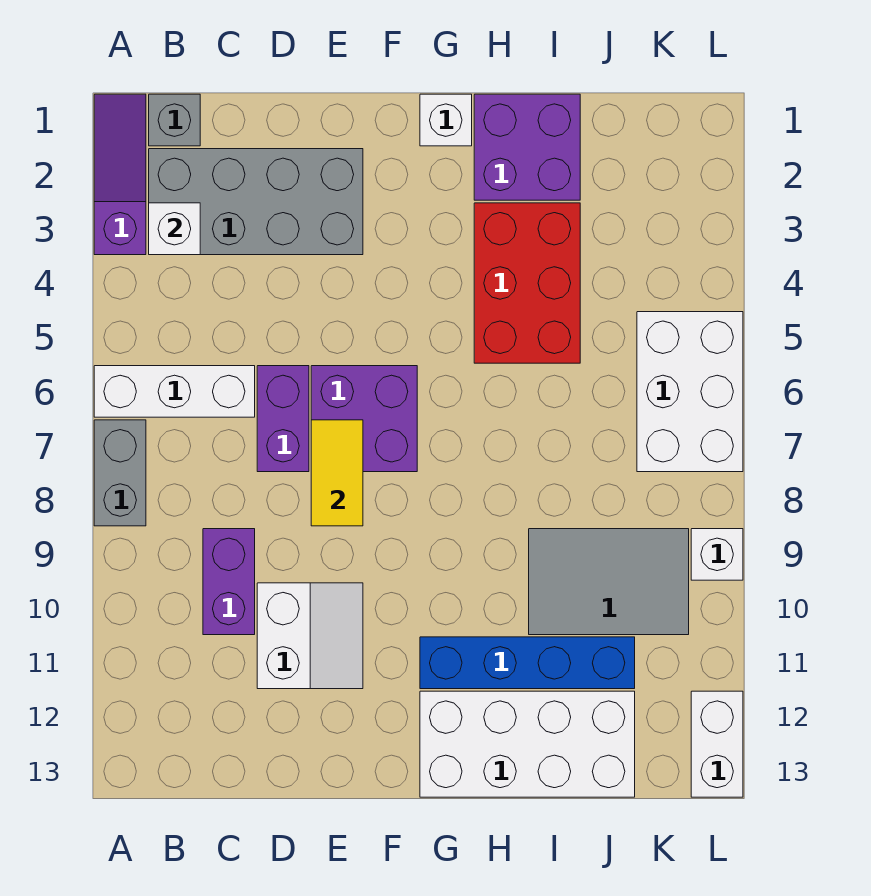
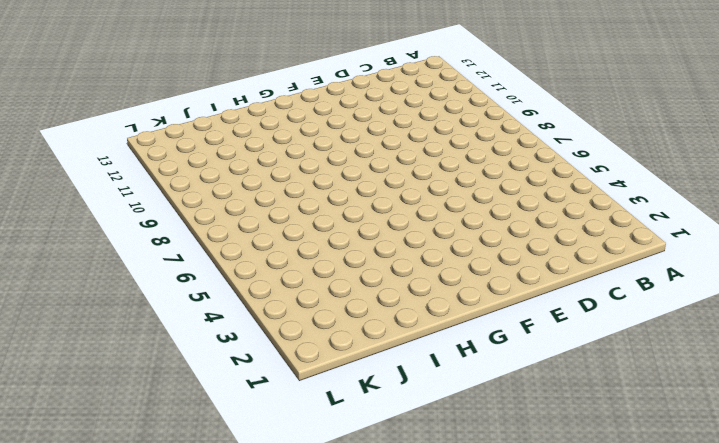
none -> purple slope A1:A3 level 1 top 3
none -> white brick A6:C6 level 1
none -> grey brick A7:A8 level 1

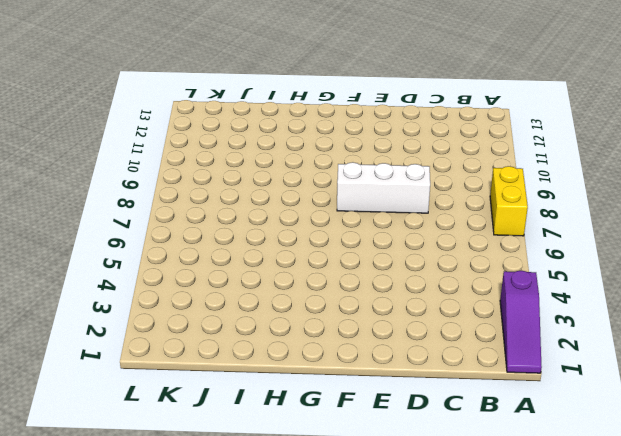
yellow brick A7:A8 level 1 -> grey brick A7:A8 level 1
white brick D8:F8 level 1 -> white brick A6:C6 level 1
none -> grey brick B1 level 1
none -> grey brick B2:E3 level 1
none -> purple brick C9:C10 level 1

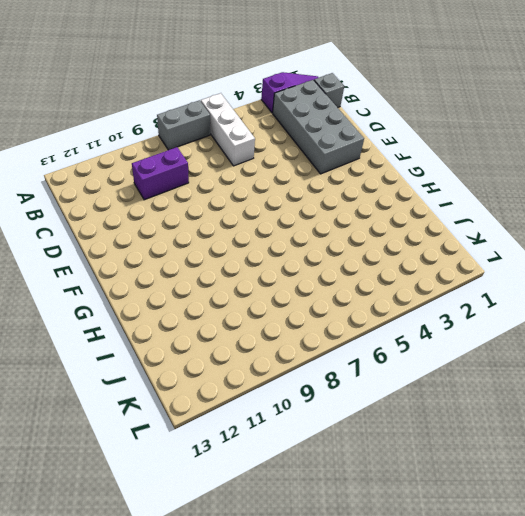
none -> purple brick D6:D7 level 1
none -> white slope D10:E11 level 1 top D
none -> purple brick E6:F7 level 1

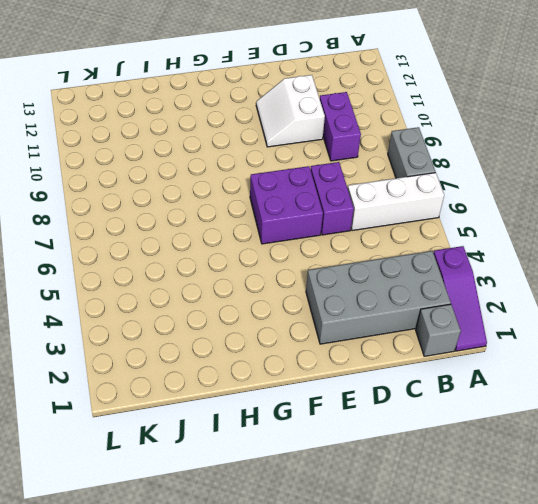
none -> white brick G1 level 1
none -> blue brick G11:J11 level 1
none -> white brick G12:J13 level 1

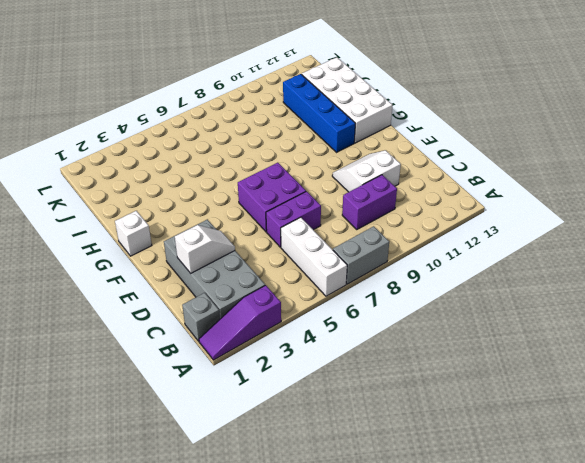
white slope D2:D3 level 2 top 2 -> none
none -> purple brick H1:I2 level 1
none -> red brick H3:I5 level 1
none -> grey tile I9:K10 level 1

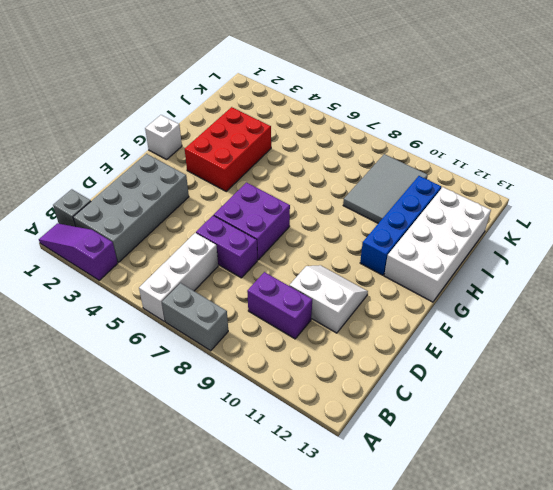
red brick G3:I4 level 1 -> red brick H3:I5 level 1
none -> purple brick H1:I2 level 1
none -> white brick K5:L7 level 1
none -> white brick L9 level 1

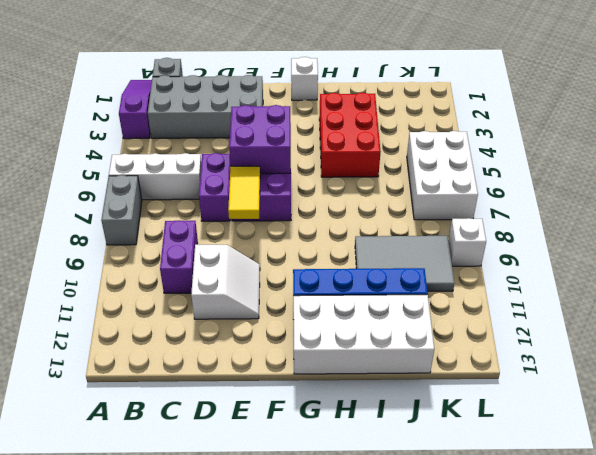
purple brick E5:F6 level 2 -> purple brick H1:I2 level 1
none -> white brick L12:L13 level 1
none -> white brick B3 level 2

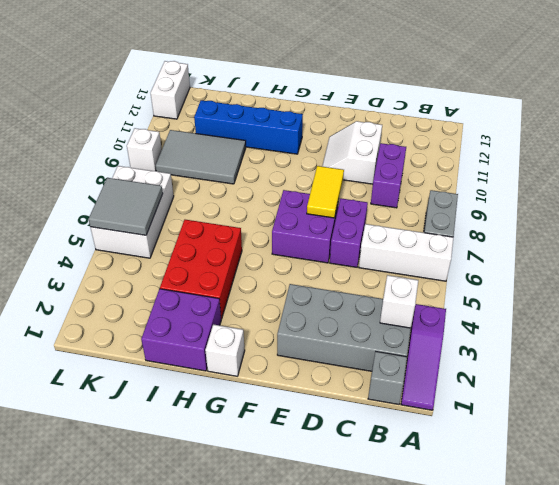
grey tile K5:L6 level 2 -> none
none -> white brick G12:J13 level 1

